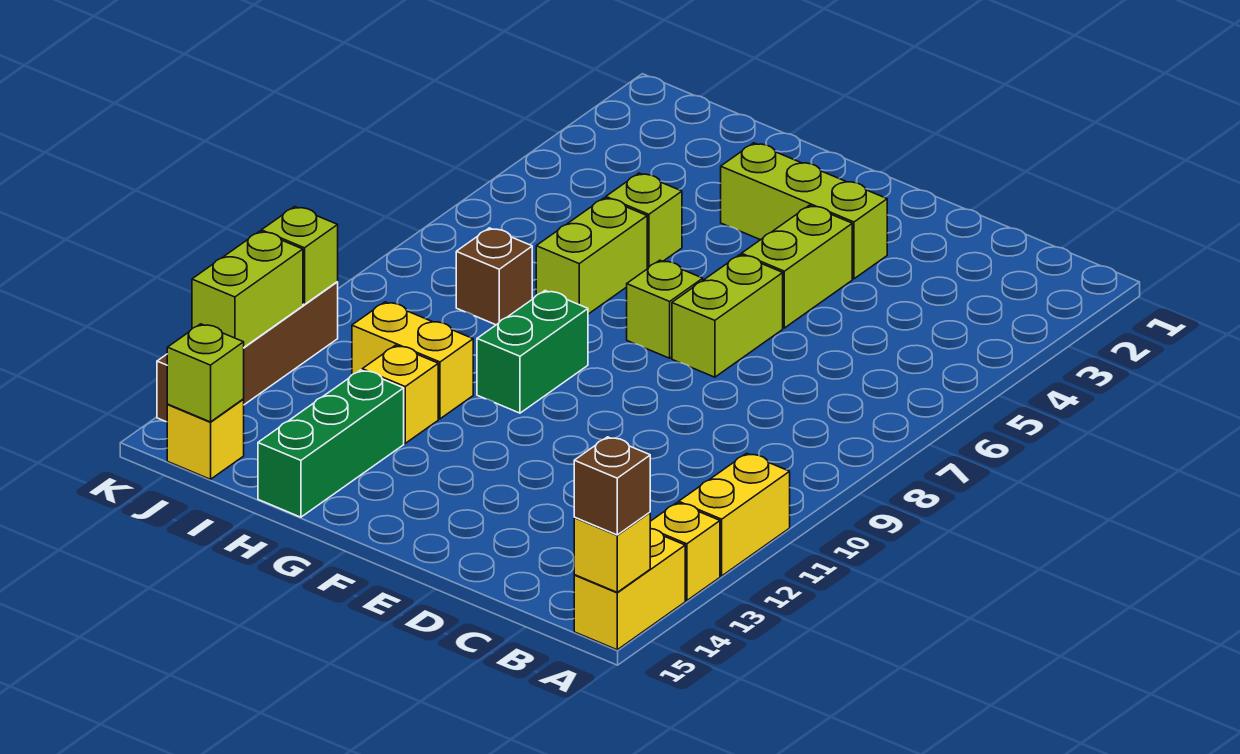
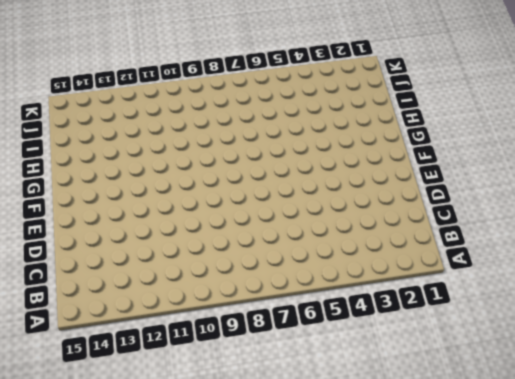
none -> yellow brick A11:A12 level 1
none -> yellow brick A13 level 1
none -> yellow brick A14:A15 level 1

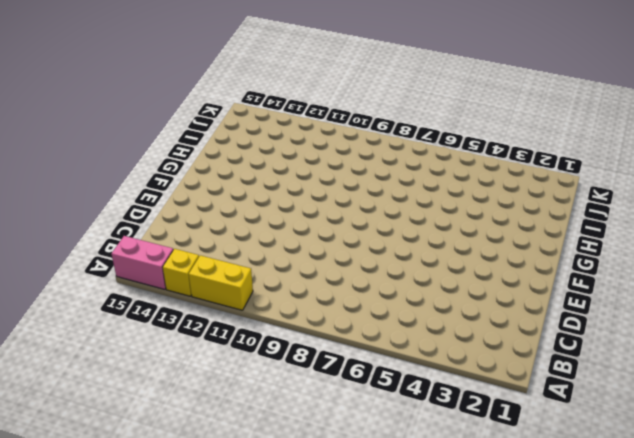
pink brick A14:A15 level 1 -> yellow brick A14:A15 level 1
none -> lime brick E3:G3 level 1
none -> lime brick E4:E5 level 1
none -> lime brick E6:E7 level 1

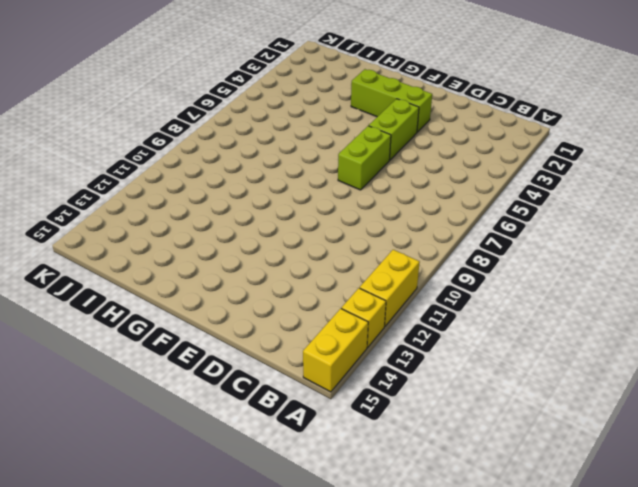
none -> lime brick F7 level 1
none -> green brick G9:G10 level 1
none -> lime brick H5 level 1

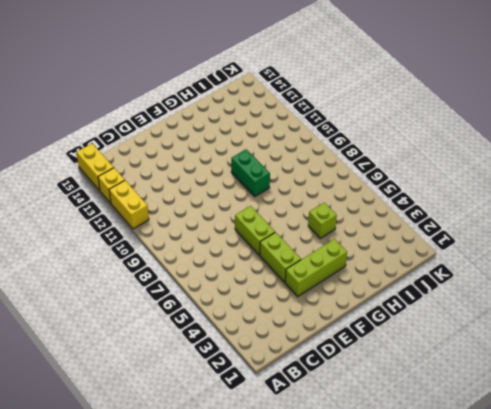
none -> lime brick F7 level 1
none -> lime brick H6:H7 level 1
none -> yellow brick H11:I11 level 1

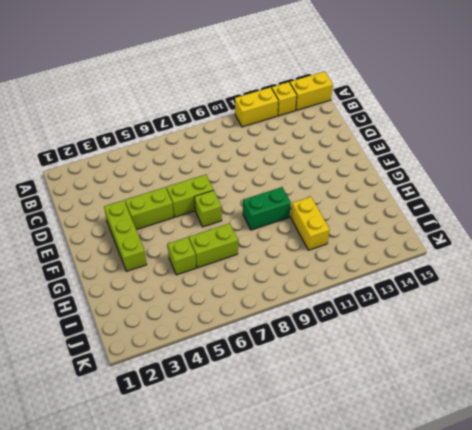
none -> yellow brick H12 level 1
none -> green brick H13:H15 level 1
none -> brown brick I8 level 1

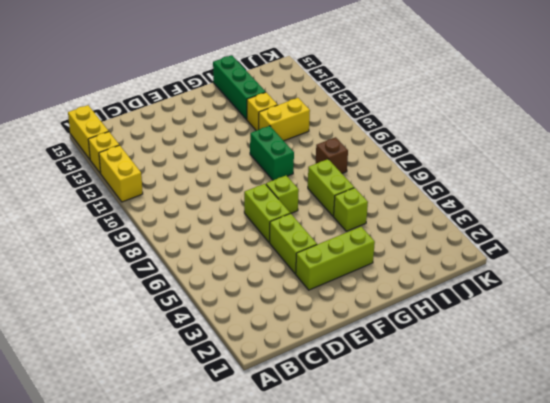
none -> yellow brick J15 level 1
none -> brown brick K11:K14 level 1
none -> yellow brick A15 level 2

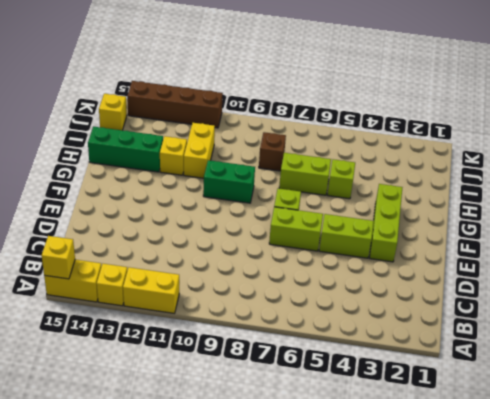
none -> lime brick J15 level 2
none -> lime brick K11 level 2
none -> lime brick K12:K13 level 2

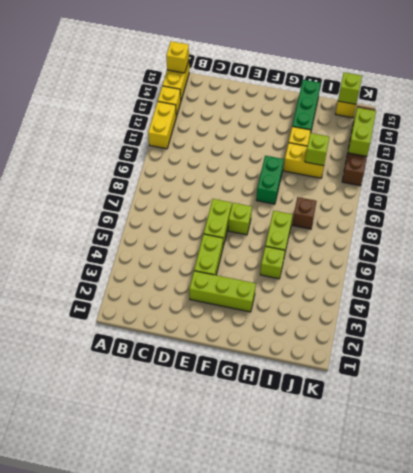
lime brick I11 level 2 -> lime brick K11 level 2
none -> brown brick A15 level 3

